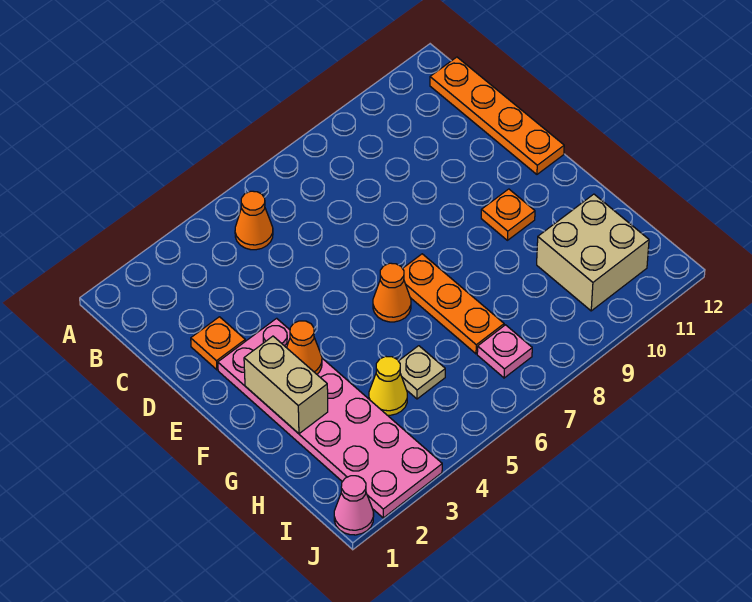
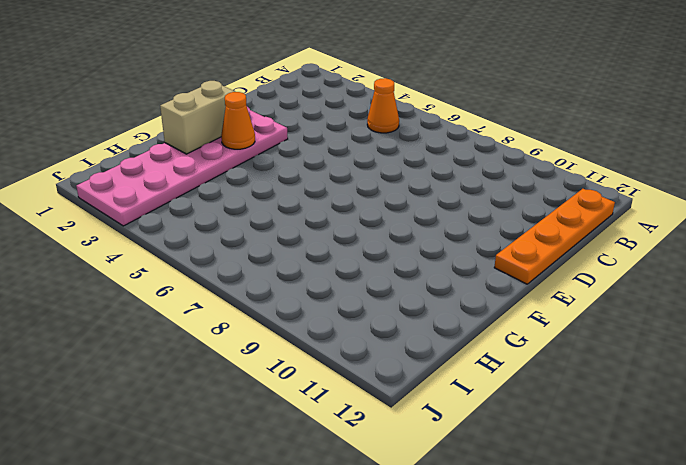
none -> orange plate D2 level 1
none -> orange cone F6 level 1
none -> orange plate F7:H7 level 1

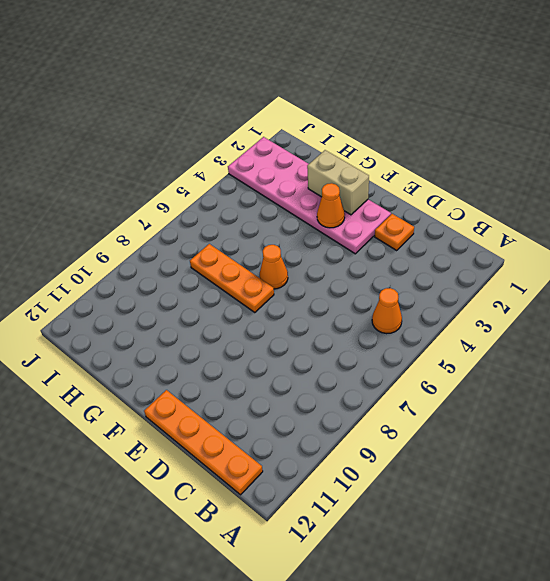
none -> orange plate F10 level 1
none -> yellow cone H4 level 1
none -> tan plate H5 level 1

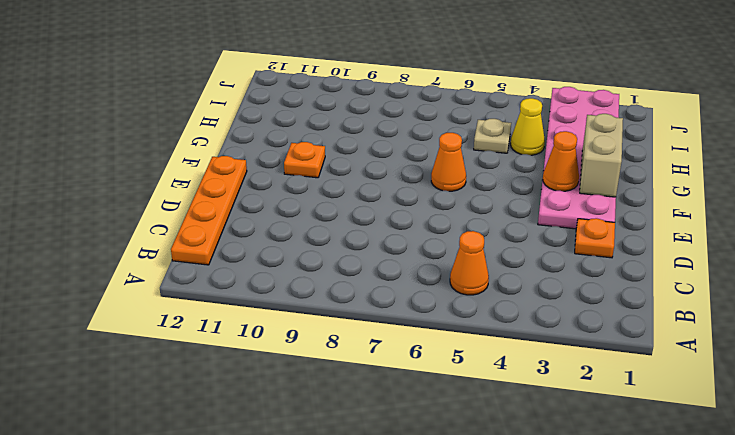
none -> orange plate F7:H7 level 1
none -> tan brick H10:I11 level 1
none -> pink plate I7 level 1

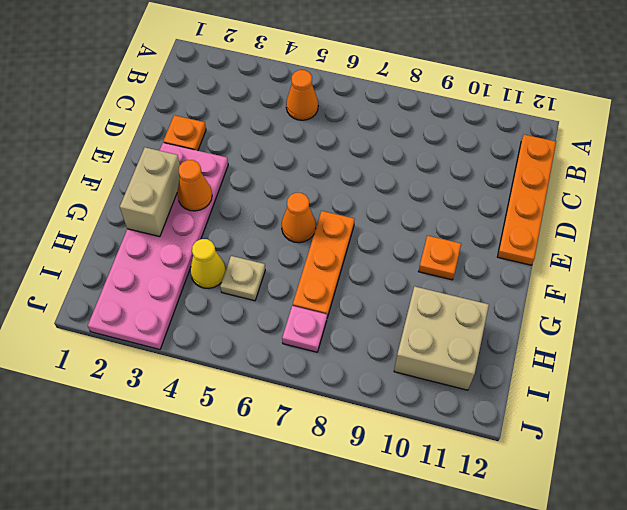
none -> pink cone J1 level 1

